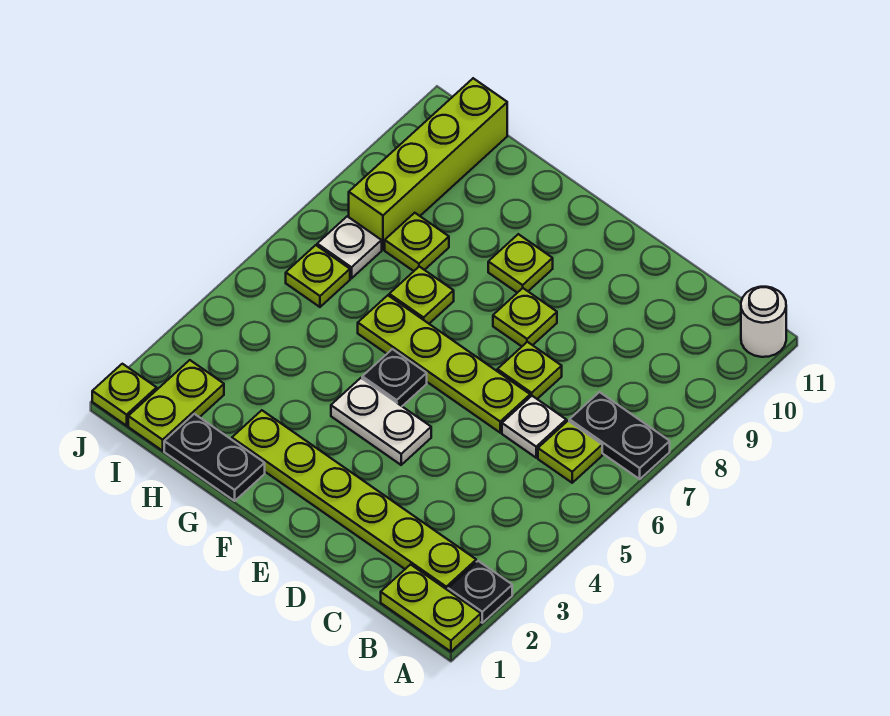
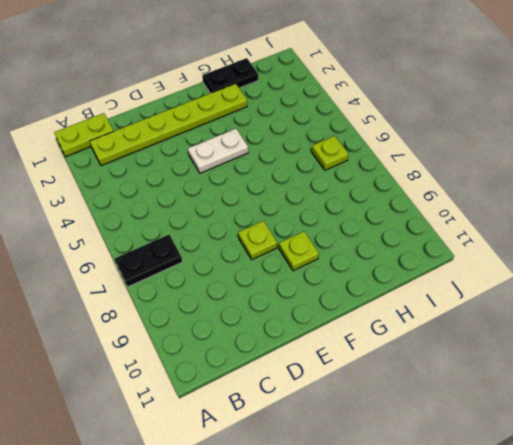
none -> black plate A2 level 1
none -> white round brick A11 level 1
none -> lime plate B6 level 1

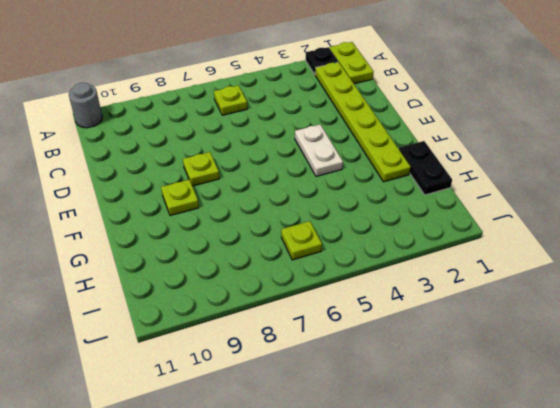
grey round brick A11 level 1 -> white round brick A11 level 1
none -> black plate A7:B7 level 1
none -> white plate C6 level 1
none -> lime plate D6:G6 level 1

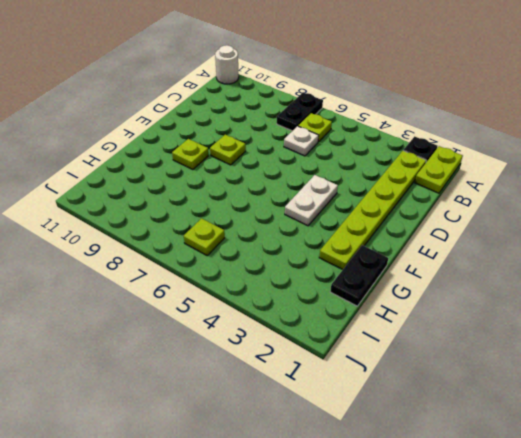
none -> lime plate D6:G6 level 1
none -> lime plate D7 level 1
none -> black plate F5 level 1

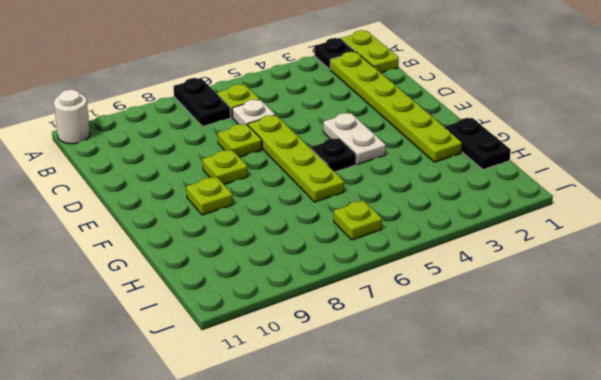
none -> lime plate G7 level 1
none -> lime plate H8 level 1
none -> lime plate I1:I2 level 1

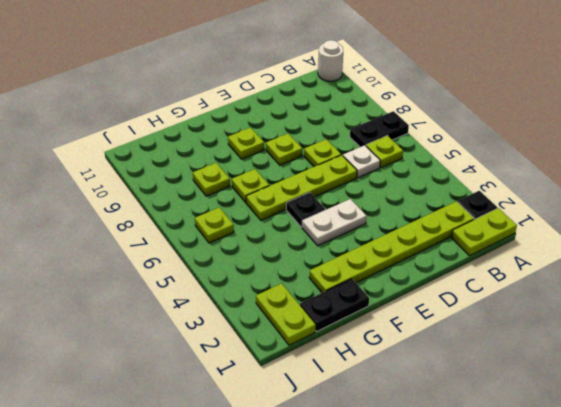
none -> white plate I7 level 1
none -> lime brick I8:I11 level 1
none -> lime plate J1 level 1

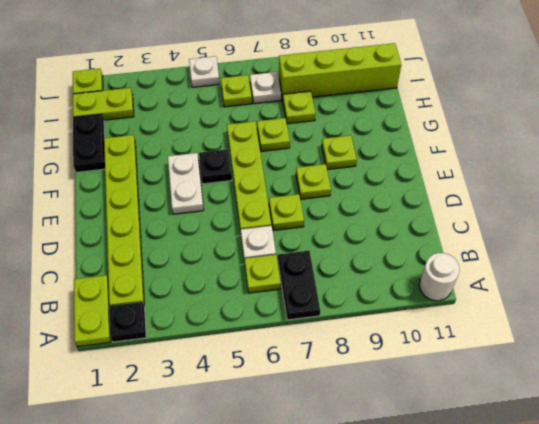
white plate J5 level 1 -> none

